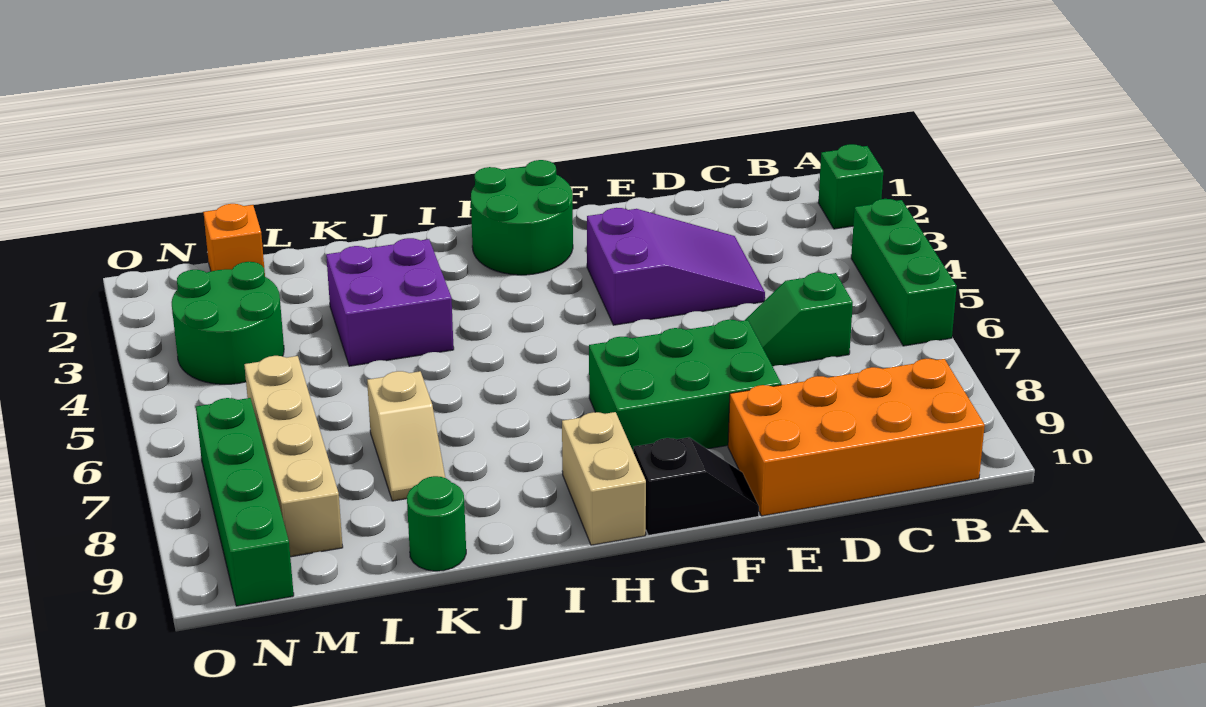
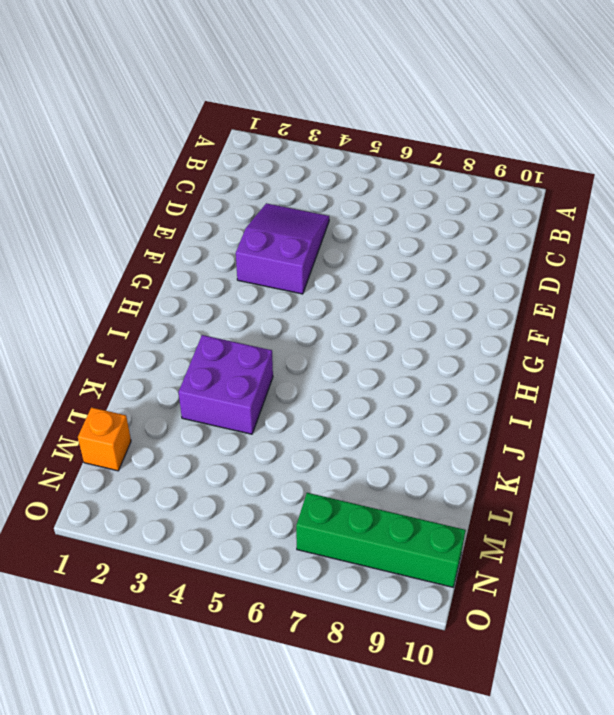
none -> green brick A2 level 1
none -> green brick A4:A6 level 1
none -> orange brick B9:E10 level 1

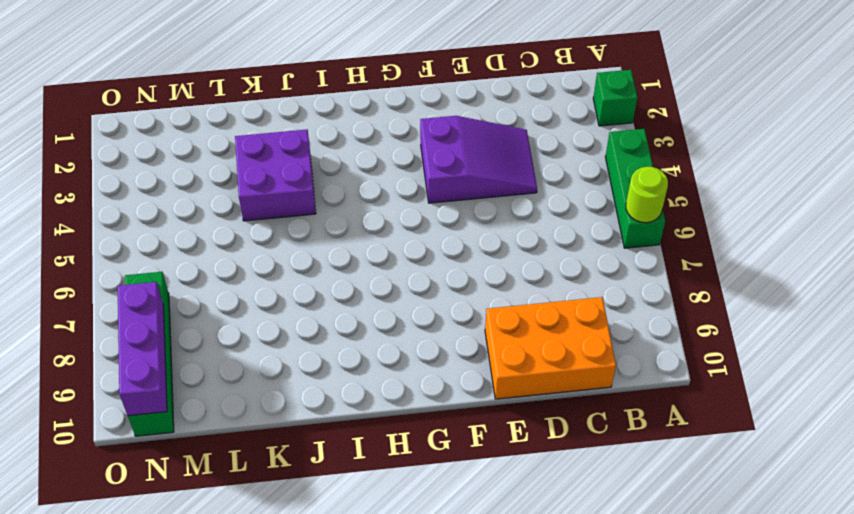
lime round brick A6 level 2 -> none
orange brick C9:E10 level 1 -> orange brick B9:E10 level 1
purple brick N8:N10 level 2 -> none
none -> green slope C6:D6 level 1 top C
none -> green brick E7:G8 level 1
none -> black slope F10:G10 level 1 top G

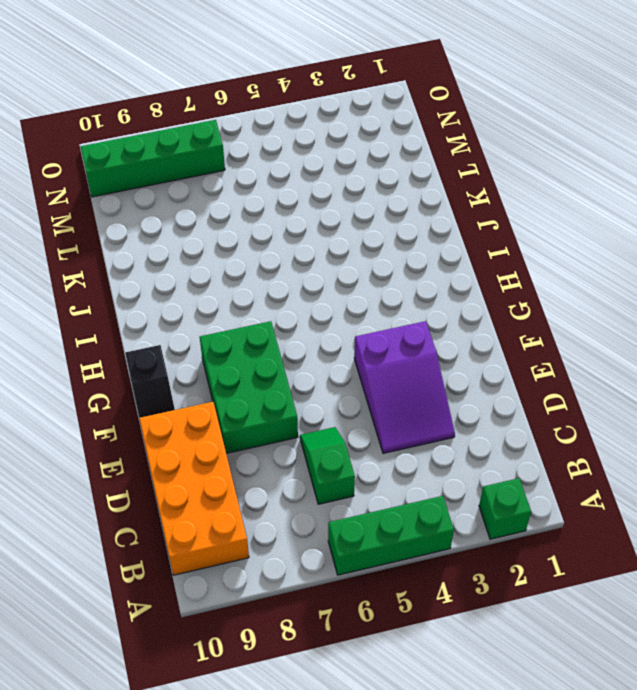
none -> green round brick G1:H2 level 1
none -> tan brick H9:H10 level 1
none -> purple brick J3:K4 level 1

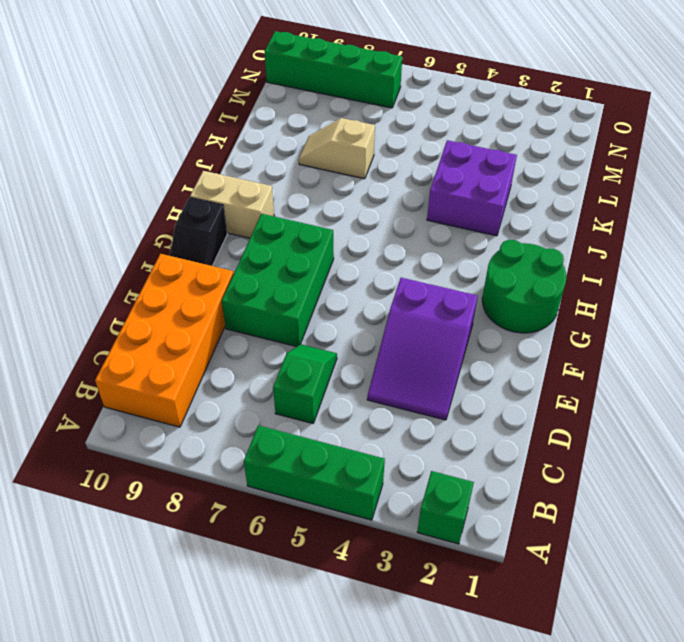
none -> green round brick K10 level 1
none -> orange brick M1 level 1
none -> green round brick M3:N4 level 1

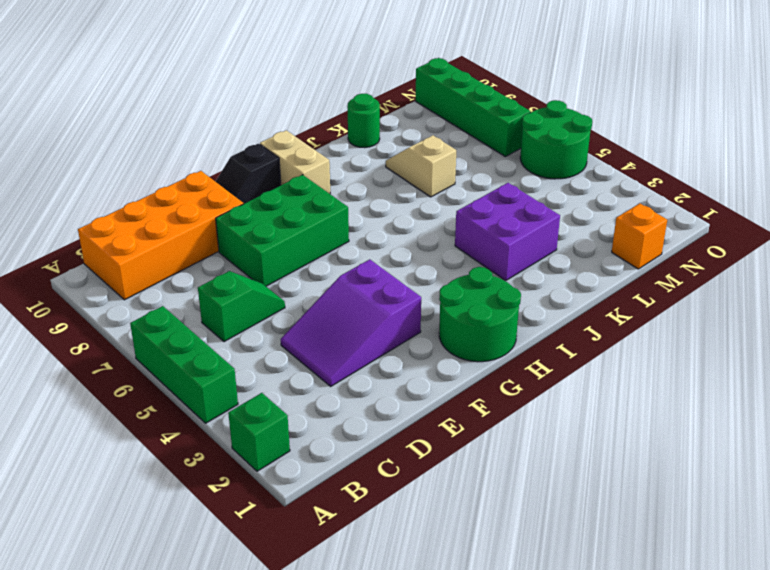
green round brick N5:O6 level 1 -> green round brick M3:N4 level 1
none -> tan brick M6:M9 level 1

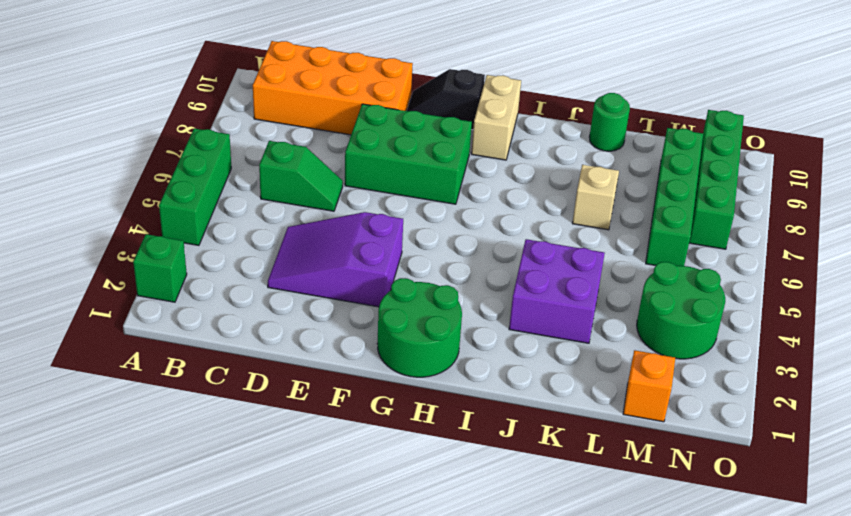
green brick M6:M9 level 1 -> tan brick M6:M9 level 1

